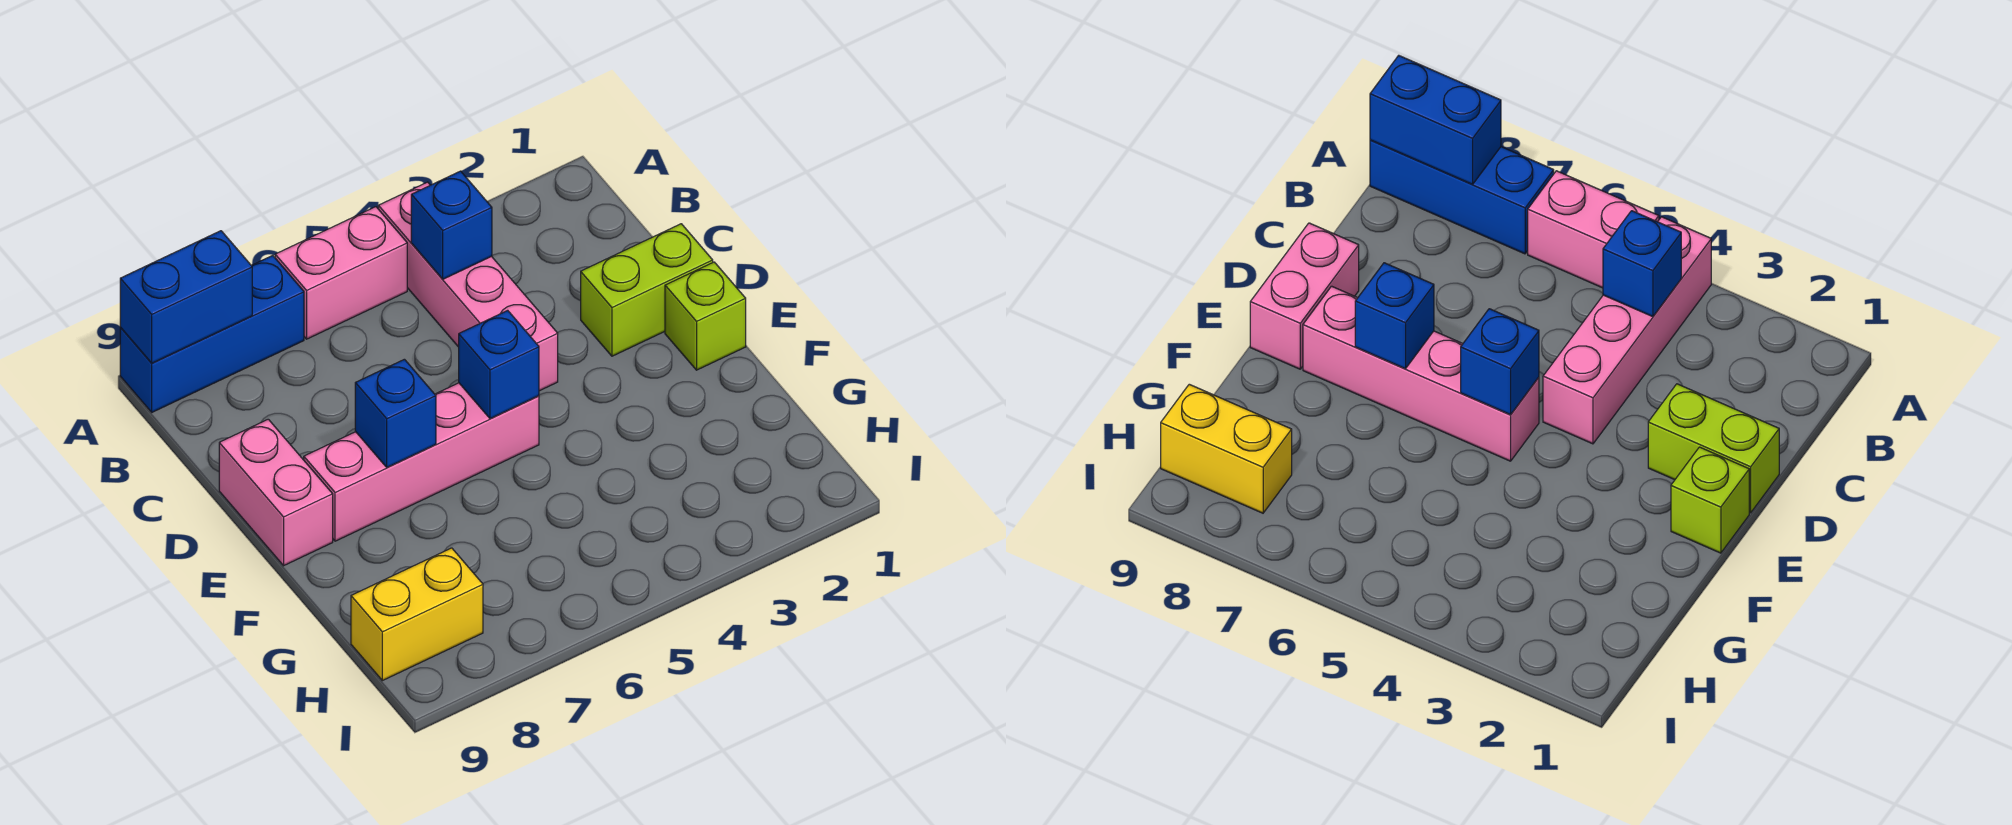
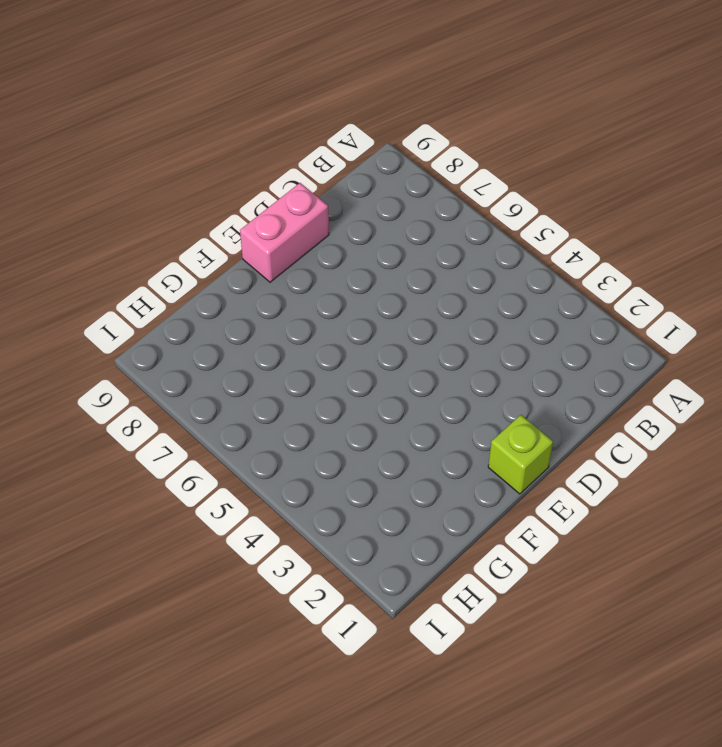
none -> pink brick A4:D4 level 1
none -> pink brick A5:A6 level 1
none -> blue brick A7:A9 level 1

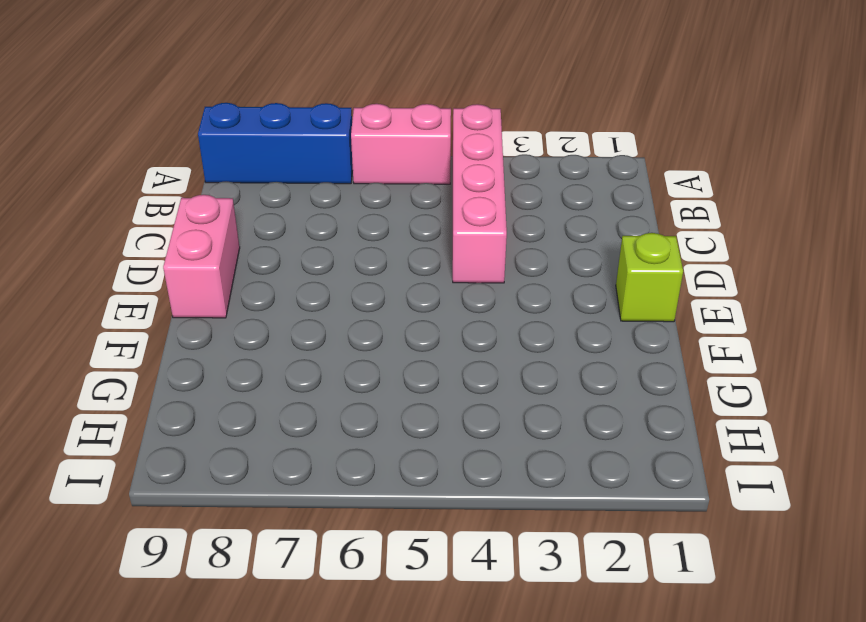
none -> lime brick D1:D2 level 1
none -> pink brick E5:E8 level 1
none -> yellow brick H8:H9 level 1

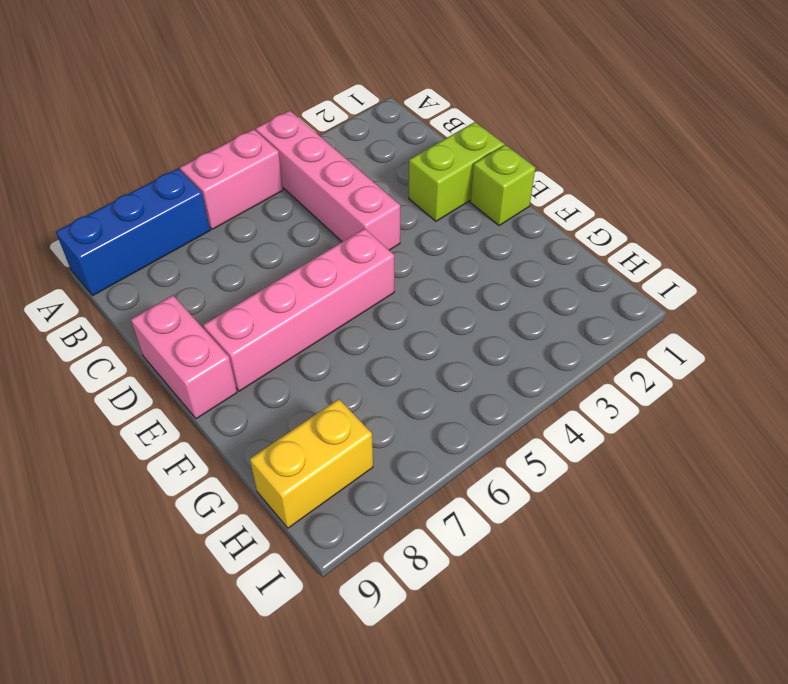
none -> blue brick A8:A9 level 2
none -> blue brick B4 level 2
none -> blue brick E5 level 2

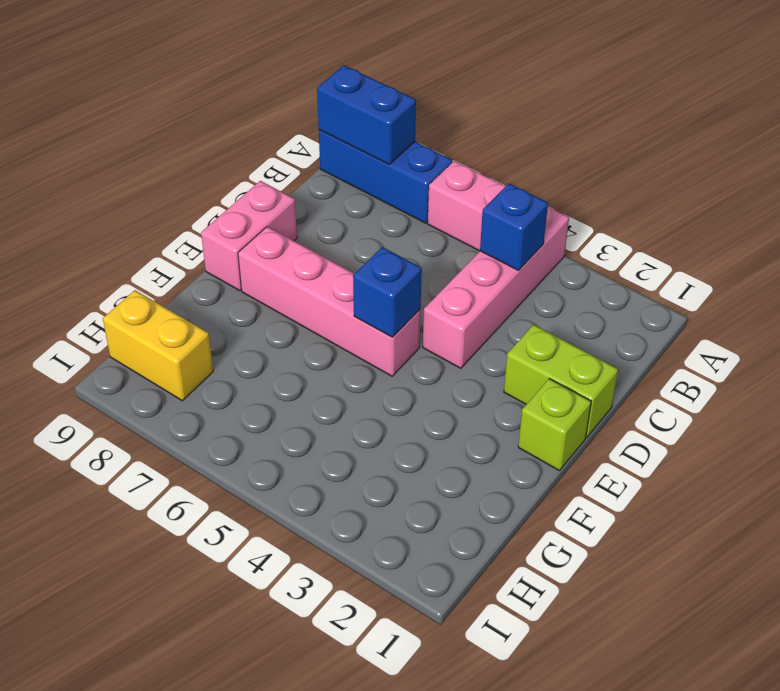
none -> blue brick E7 level 2

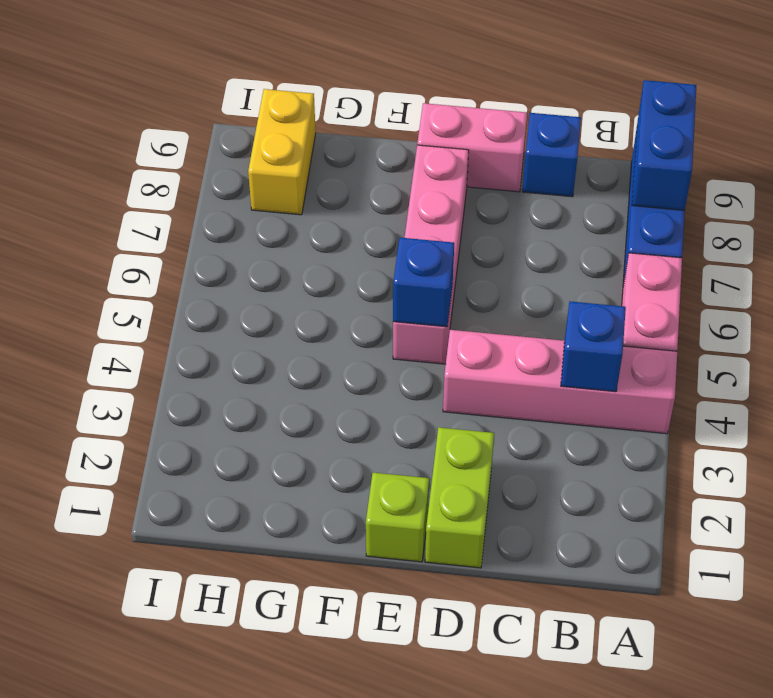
blue brick C9 level 1 -> blue brick E7 level 2

